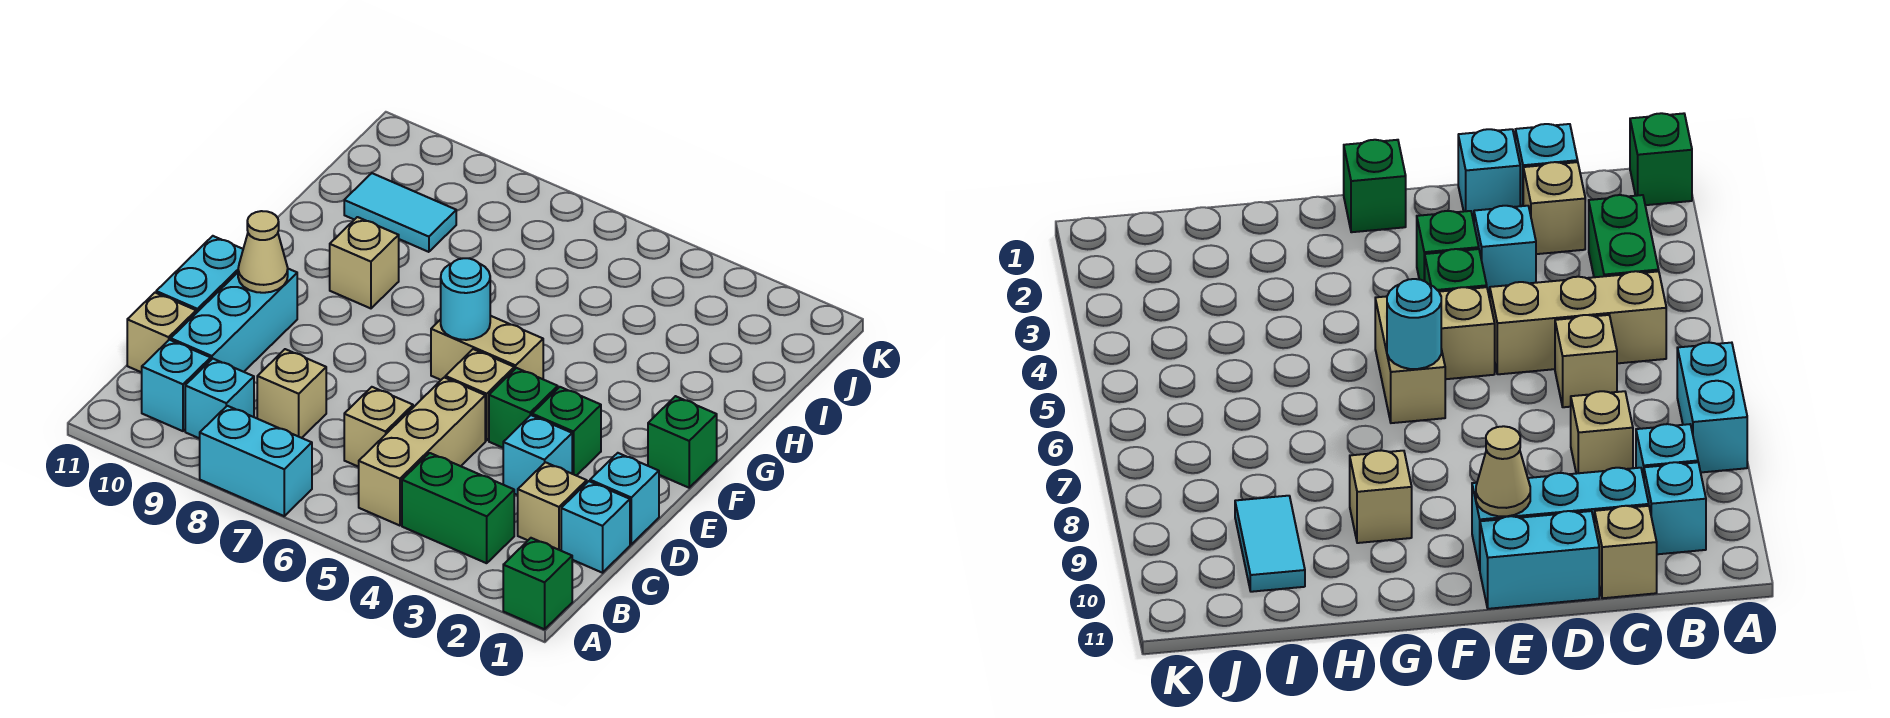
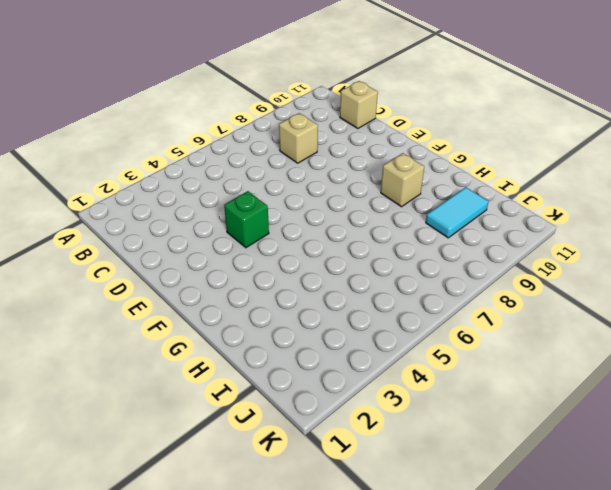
none -> green brick A1 level 1
none -> cyan brick A7:A8 level 1
none -> green brick B3:B4 level 1

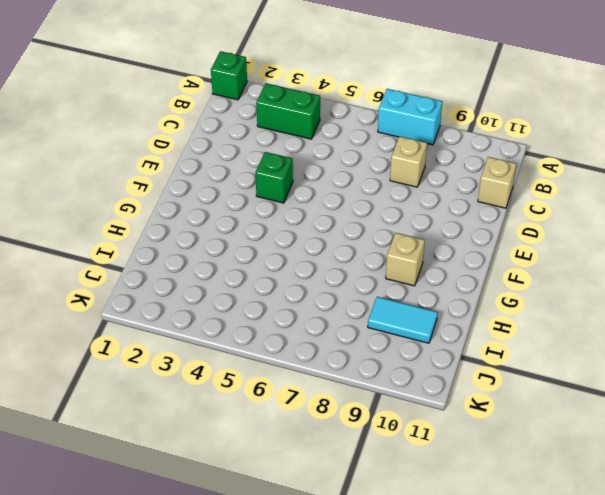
none -> tan brick B5:D5 level 1
none -> cyan brick B9 level 1
none -> cyan brick B10 level 1

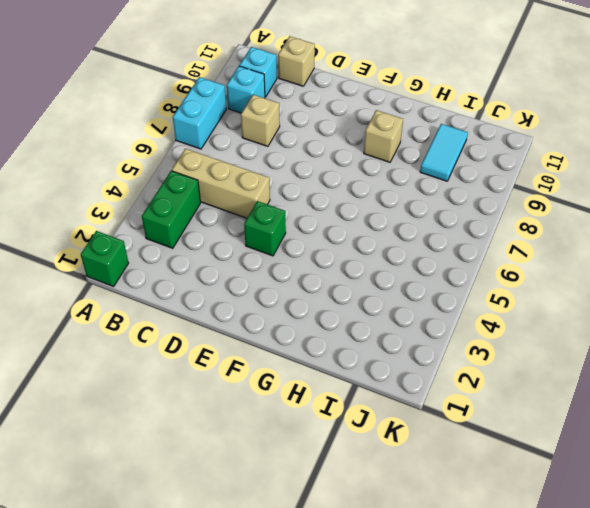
none -> cyan brick C1 level 1
none -> tan brick C2 level 1
none -> tan brick C6 level 1

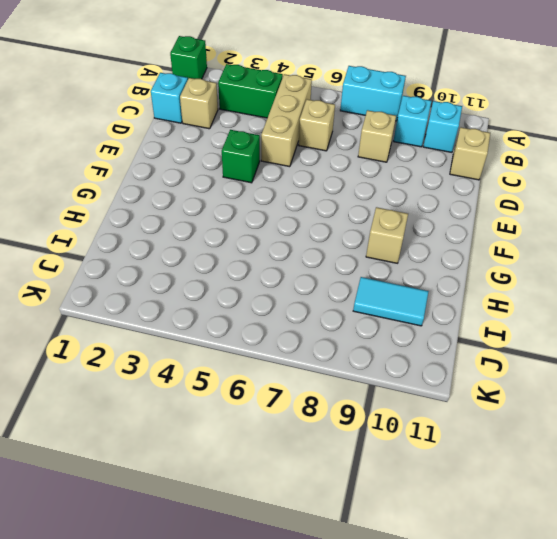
none -> cyan brick C10:E10 level 1
none -> cyan brick D1 level 1
none -> cyan brick D3 level 1

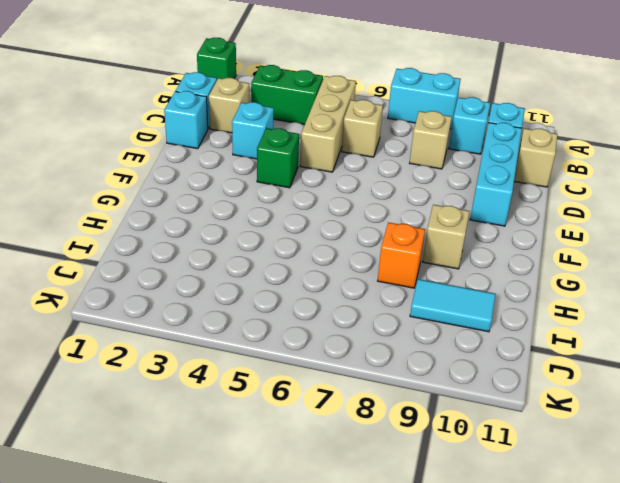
orange brick H8 level 1 -> none
none -> cyan brick D11:E11 level 1
none -> green brick E3 level 1
none -> tan brick E5 level 1

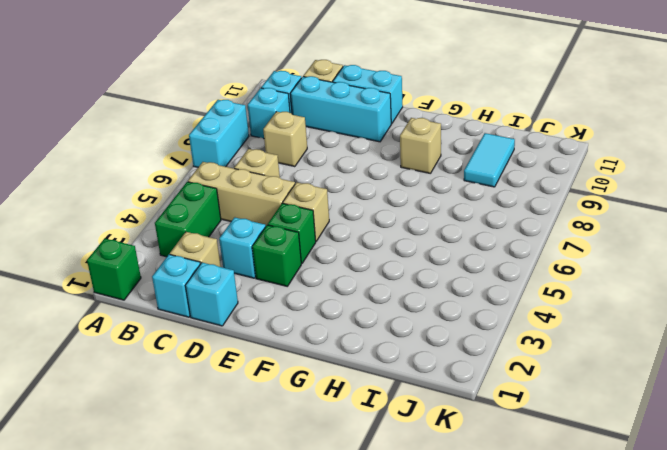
none -> green brick F1 level 1
none -> tan brick F5:F6 level 1
none -> tan cone E10 level 2

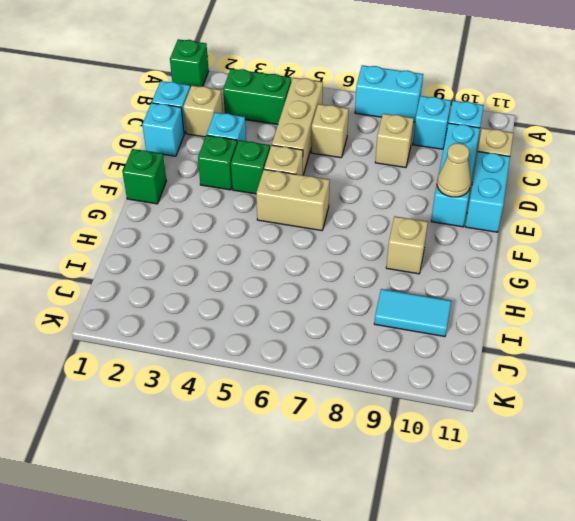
none -> cyan round brick F6 level 2

